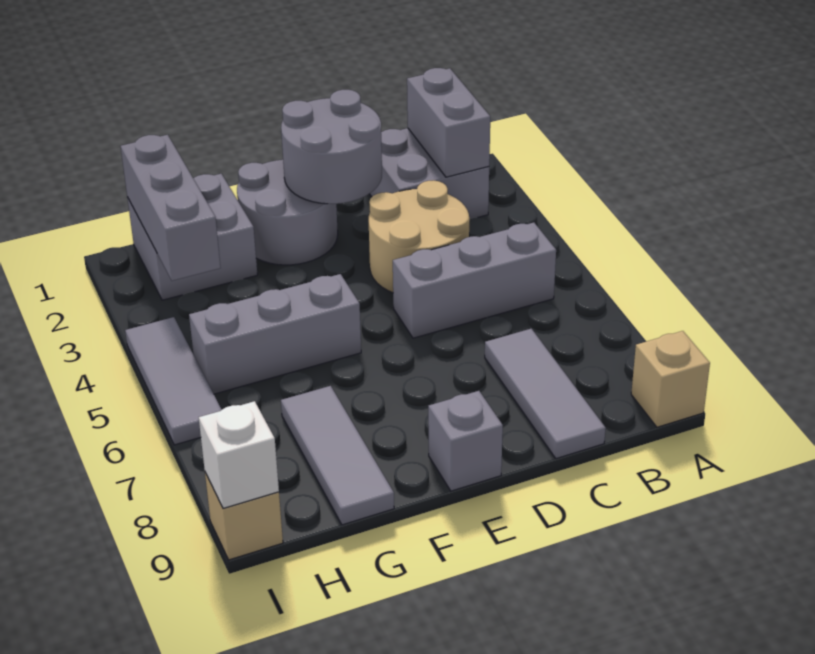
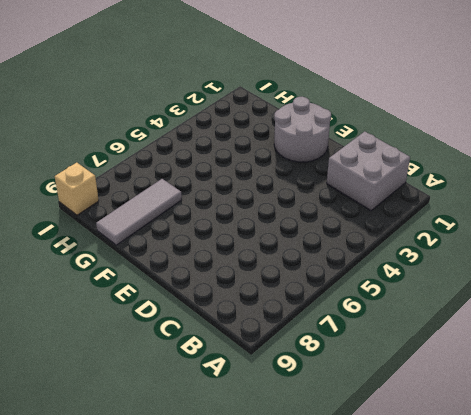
none -> tan brick A9 level 1
none -> grey brick B5:D5 level 1
none -> tan round brick C3:D4 level 1

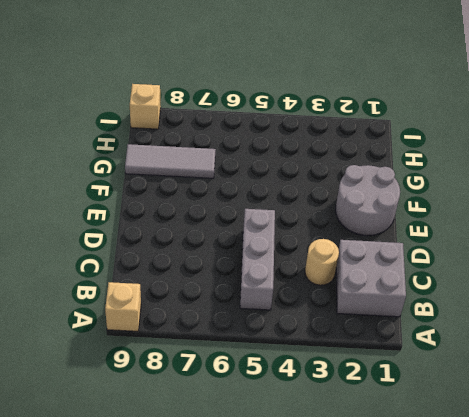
tan round brick C3 level 1 -> tan round brick C3:D4 level 1
none -> grey tile C7:C9 level 1
none -> grey brick E9 level 1
none -> grey brick F5:H5 level 1

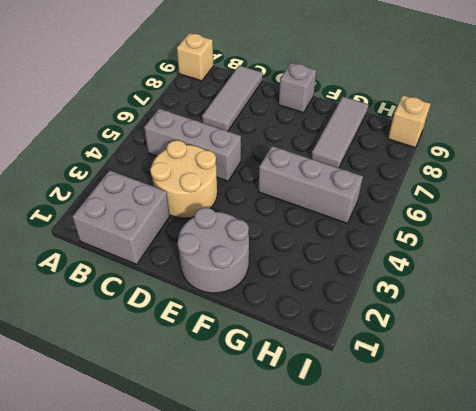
none -> grey brick G1:H2 level 1
none -> grey tile I4:I6 level 1
none -> grey brick B1:B2 level 2

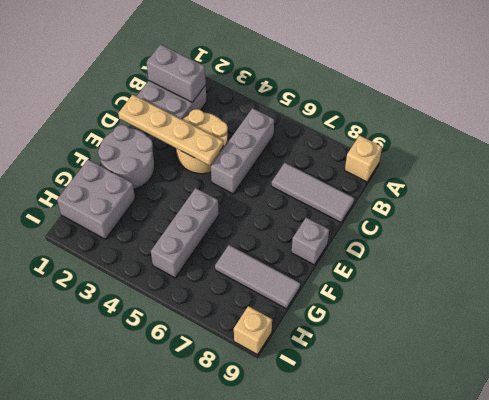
tan plate D1:D4 level 2 -> grey round brick D1:E2 level 2
none -> grey tile I4:I6 level 1
none -> grey brick H1:H3 level 2
none -> white brick I9 level 2

